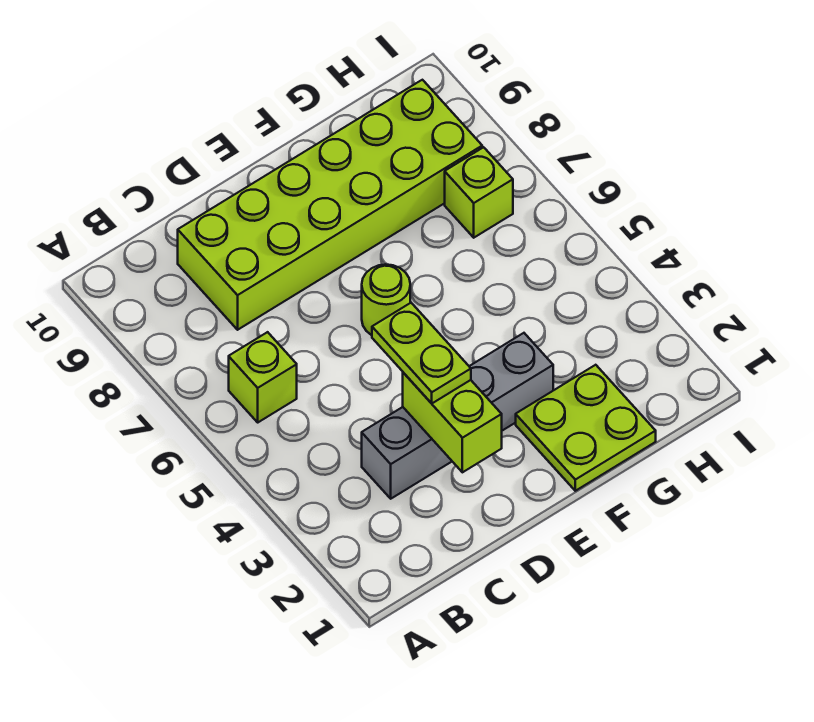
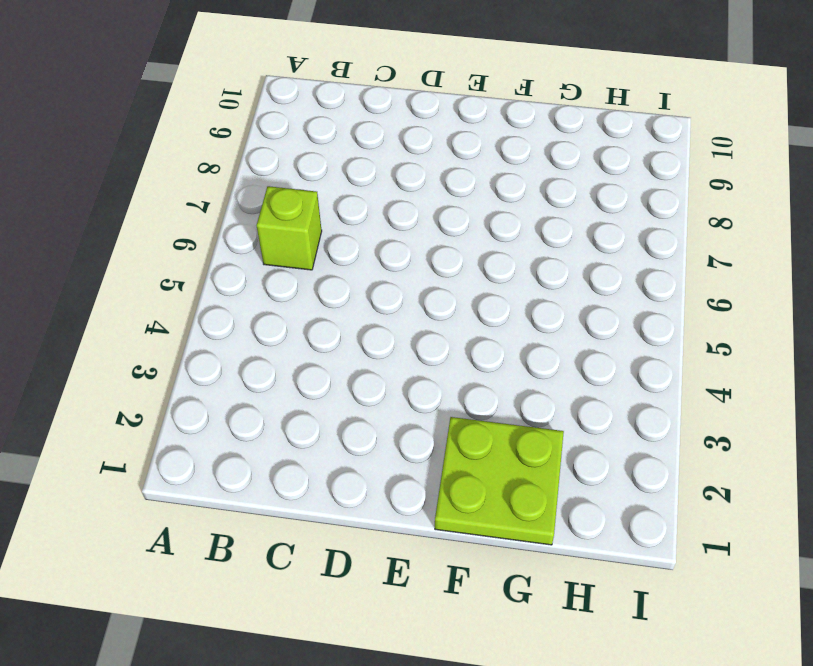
none -> grey brick C3:F3 level 1
none -> lime brick C8:H9 level 1

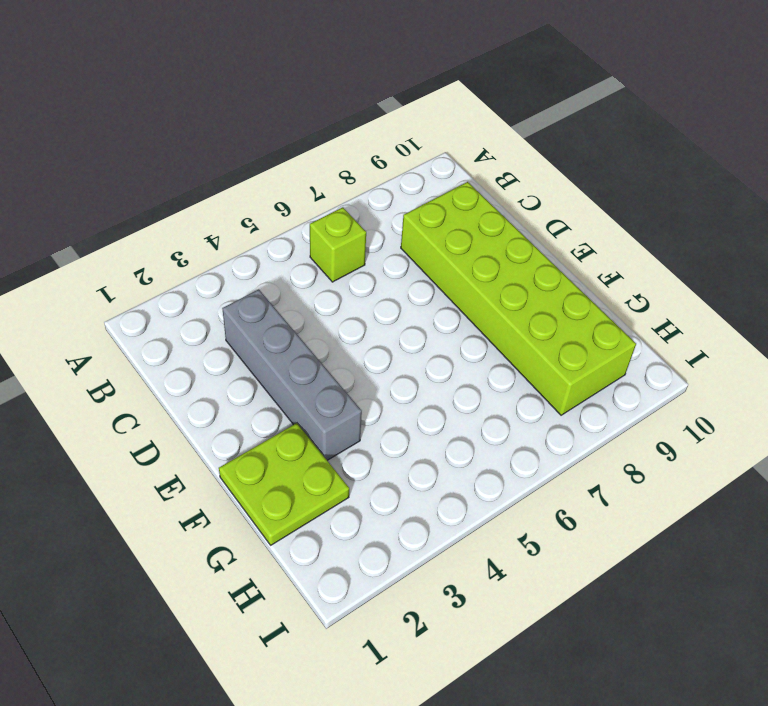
none -> lime round brick E6 level 1
none -> lime brick H7 level 1

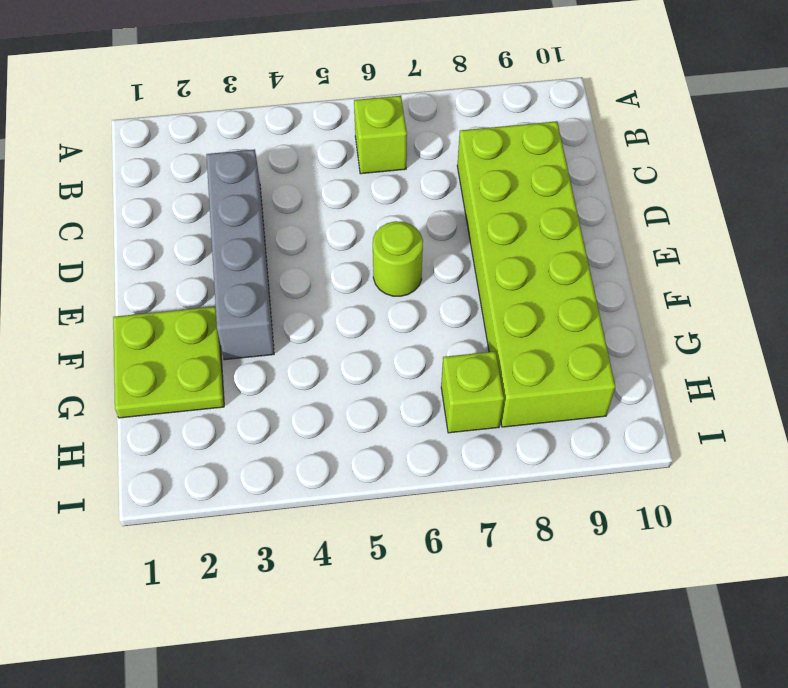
none -> lime brick D2:D3 level 2
none -> lime plate D3:D4 level 3

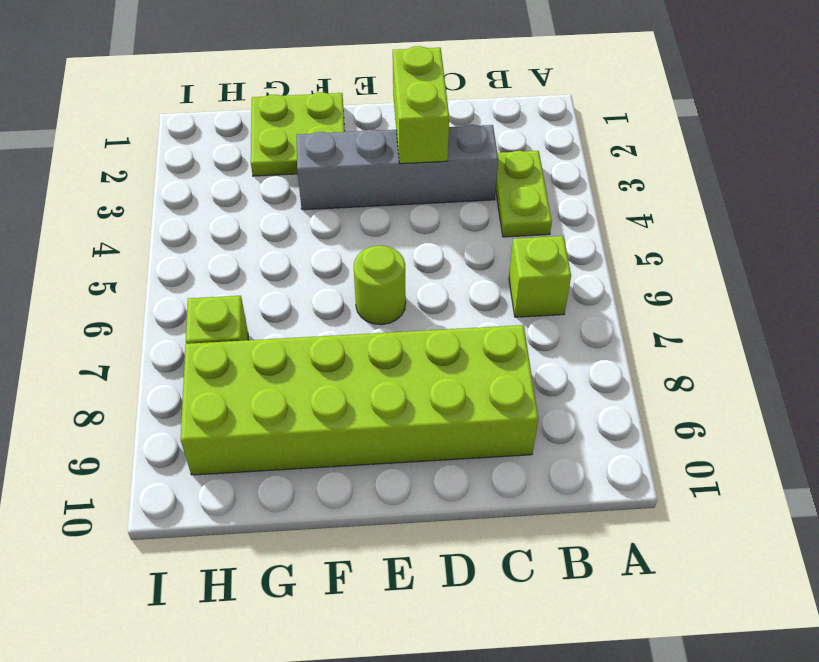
lime plate B3:B4 level 1 -> lime plate D3:D4 level 3

